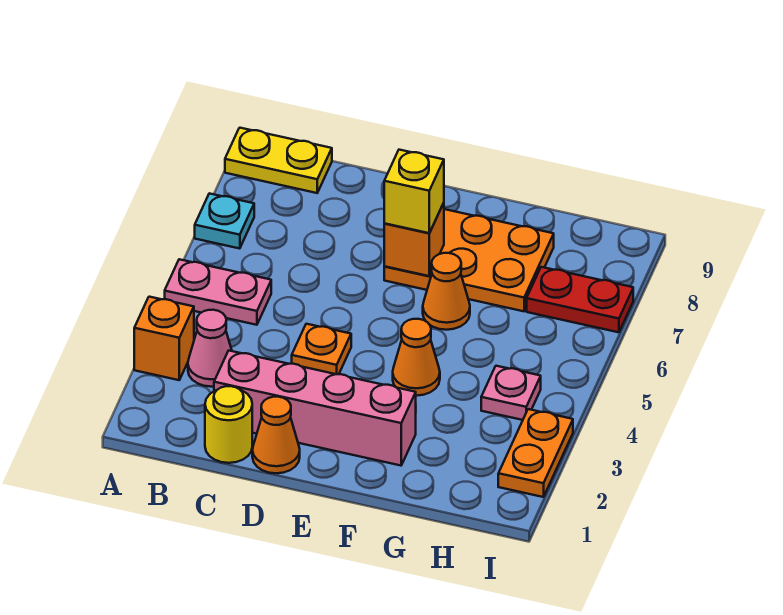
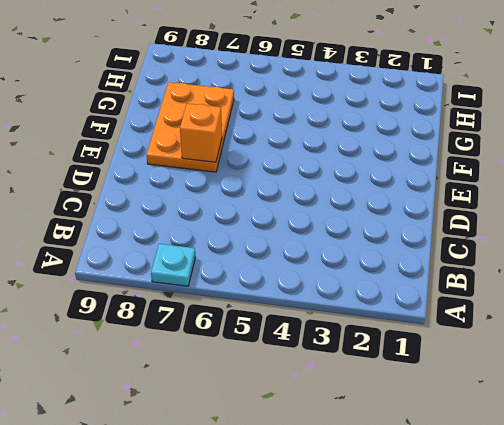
none -> orange brick A3 level 1
none -> pink plate A5:B5 level 1
none -> yellow plate A9:B9 level 1

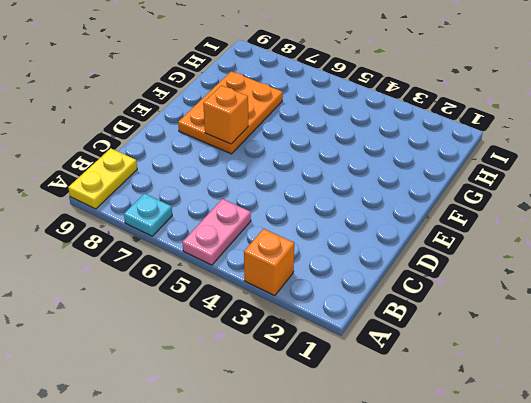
none -> pink cone B3 level 1
none -> yellow round brick C1 level 1
none -> pink brick C2:F2 level 1

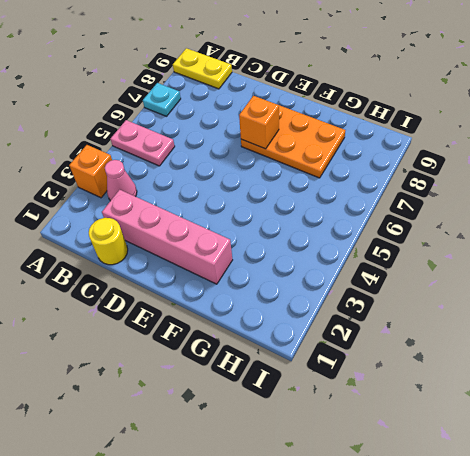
none -> orange cone D1 level 1
none -> orange plate D4 level 1
none -> orange cone F4 level 1

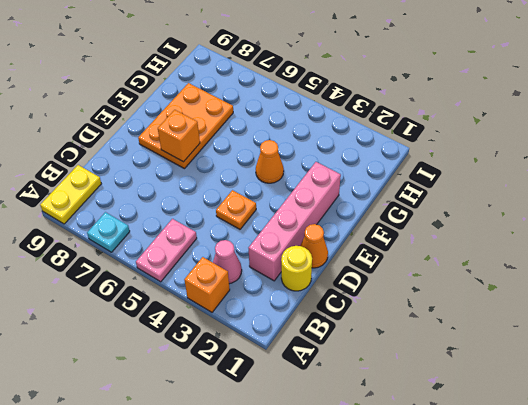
none -> orange cone F6 level 1
none -> pink plate H4 level 1
none -> red plate H7:I7 level 1

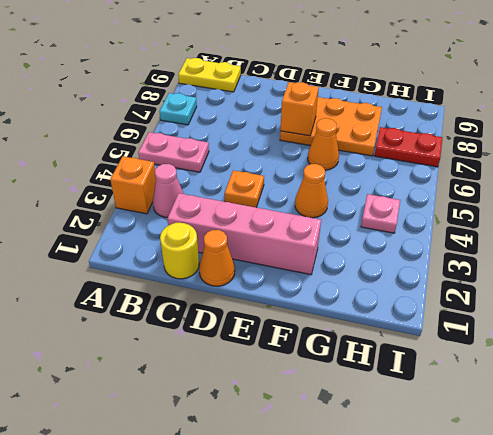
none -> orange plate I2:I3 level 1
none -> yellow brick E7 level 3

